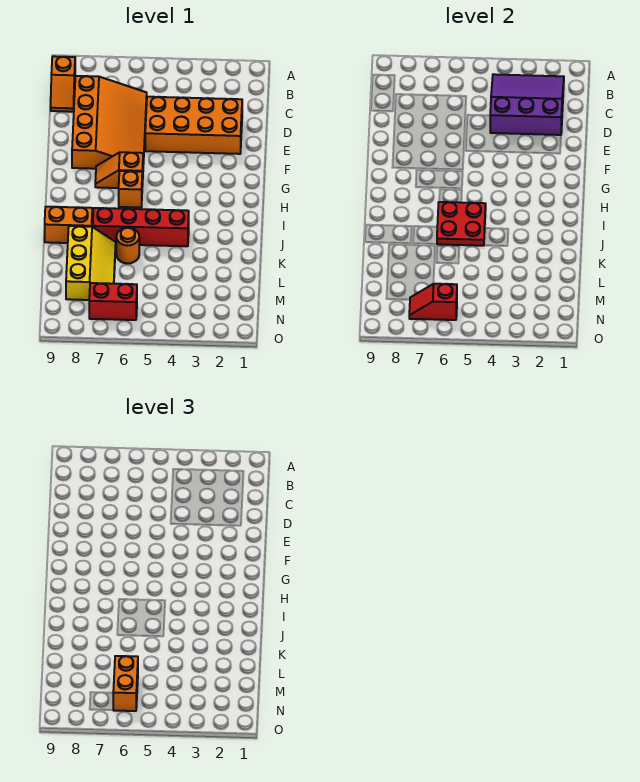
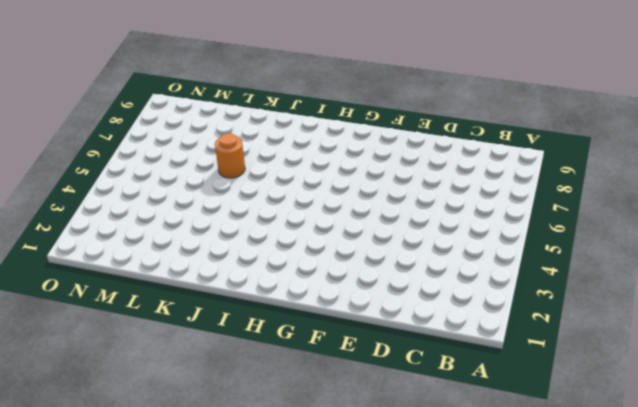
none -> orange slope B9:C9 level 1 top B
none -> orange slope C6:F8 level 1 top 8
none -> orange brick D2:E5 level 1

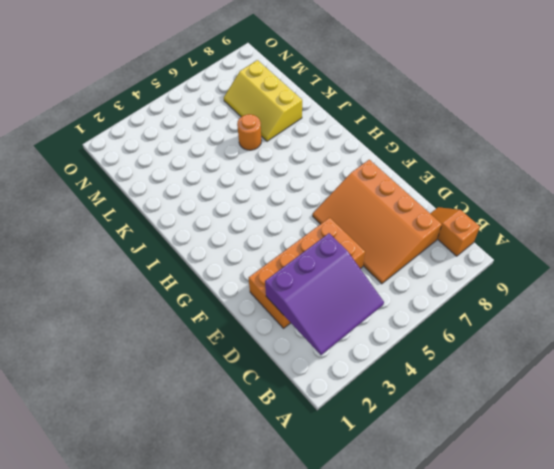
none -> orange slope G6:G7 level 1 top 6
none -> orange brick H6 level 1
none -> red brick J4:J7 level 1

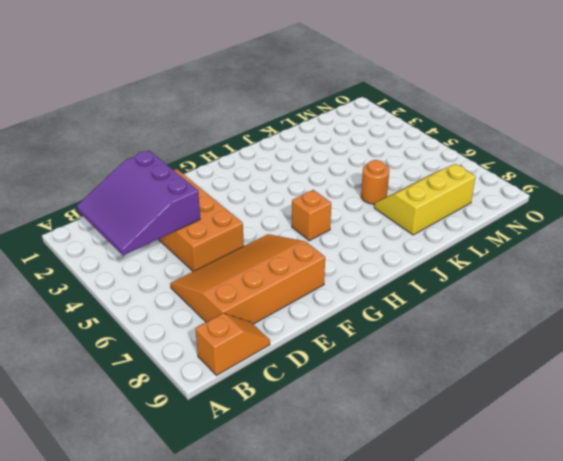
none -> orange slope G6:G7 level 1 top 6
none -> red brick J4:J7 level 1
none -> orange brick J8:J9 level 1

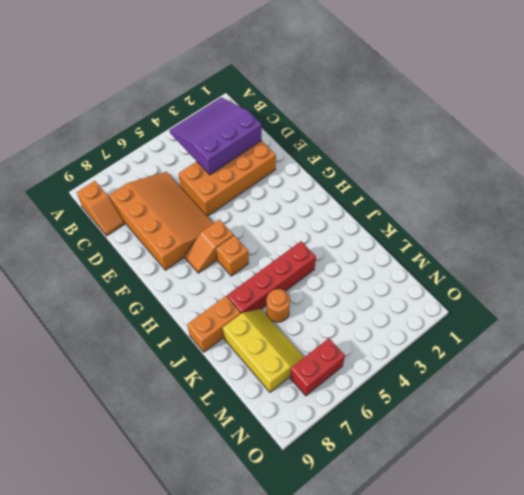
none -> red plate I5:J6 level 2
none -> red slope N6:N7 level 2 top 6
none -> orange brick M6:N6 level 3

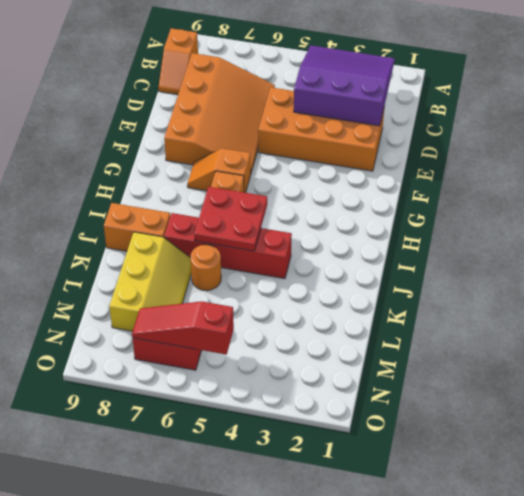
red slope N5:N7 level 2 top 5 -> red slope N6:N7 level 2 top 6
none -> orange brick M6:N6 level 3

